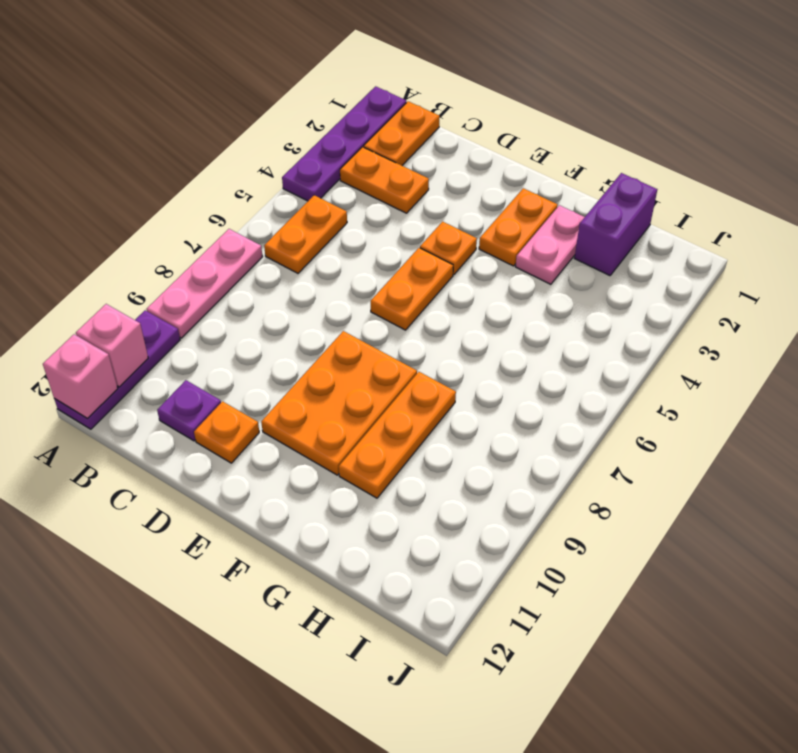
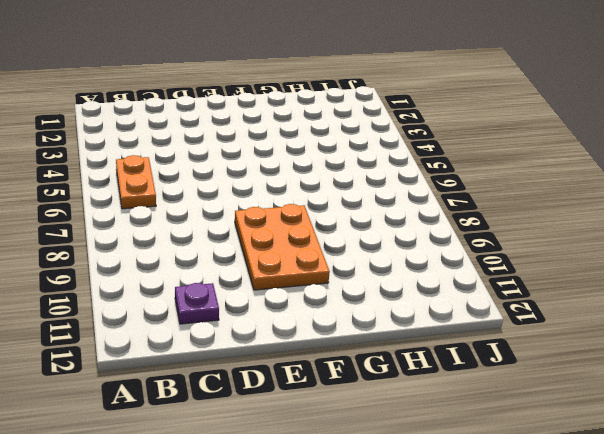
none -> purple plate A1:A4 level 1
none -> pink plate A7:A9 level 1
none -> purple plate A10:A12 level 1

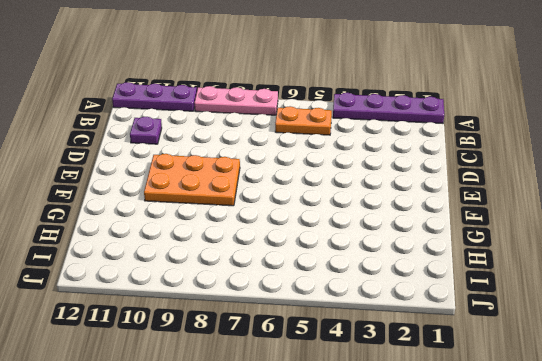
none -> orange plate B1:B2 level 1
none -> orange plate B3:C3 level 1
none -> orange plate D11 level 1

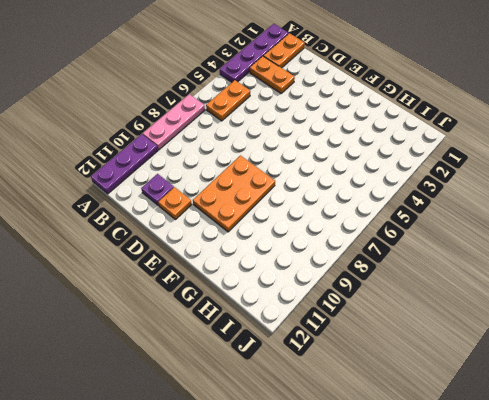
none -> orange plate E4 level 1
none -> orange plate E5:E6 level 1
none -> orange plate F2:F3 level 1

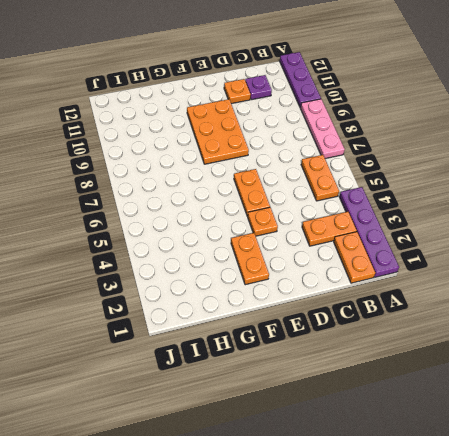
none -> pink plate G2:G3 level 1
none -> orange plate G8:G10 level 1
none -> purple brick H1:H2 level 1

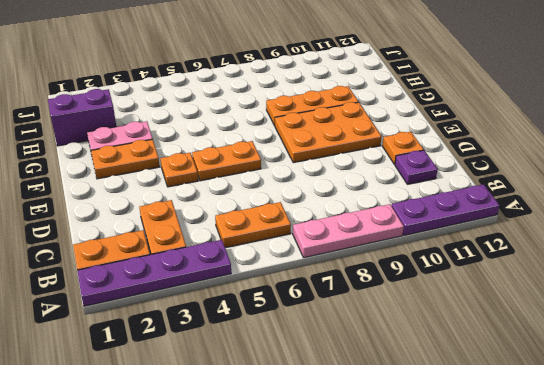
none -> pink brick A11 level 2
none -> pink brick A12 level 2

